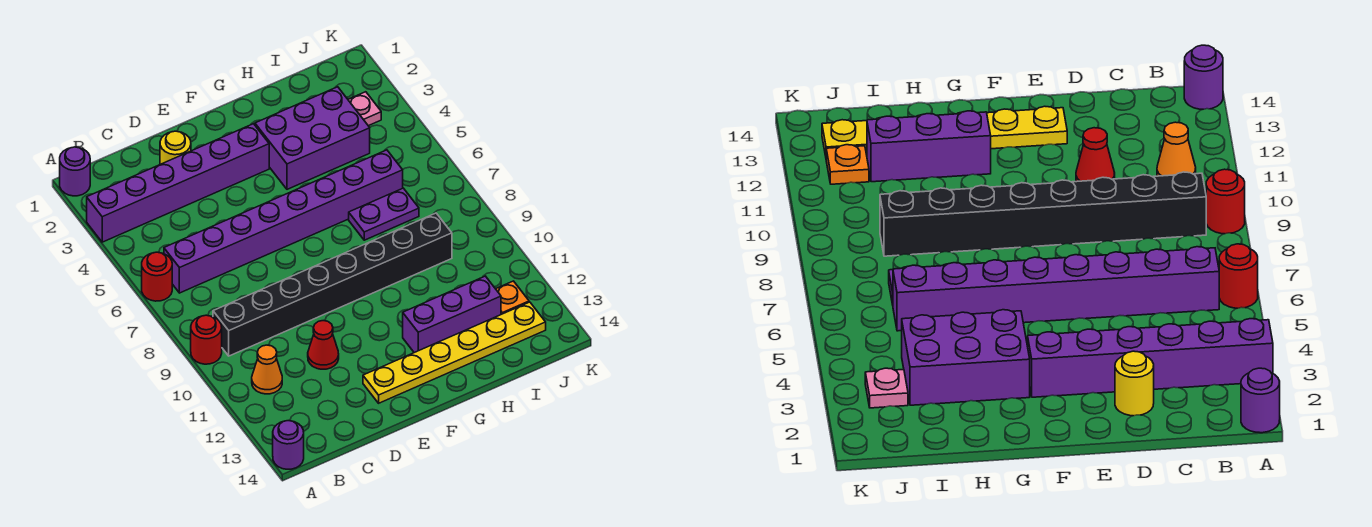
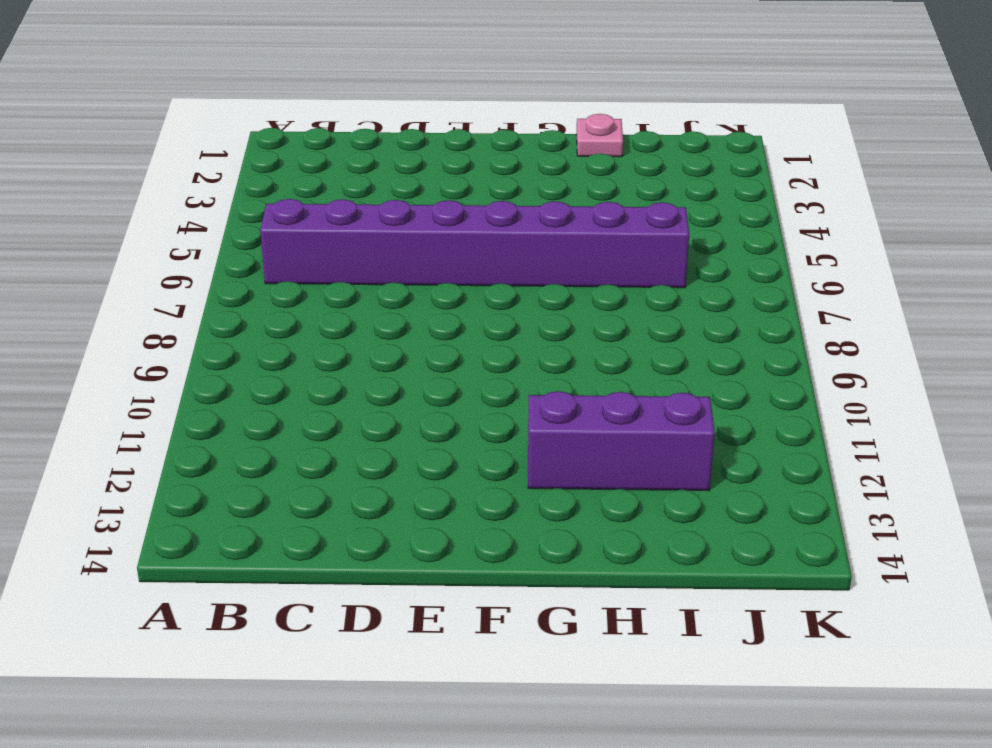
pink plate H1 level 1 -> pink plate J3 level 1
none -> purple round brick A1 level 1
none -> purple brick A3:F3 level 1
none -> red round brick A6 level 1

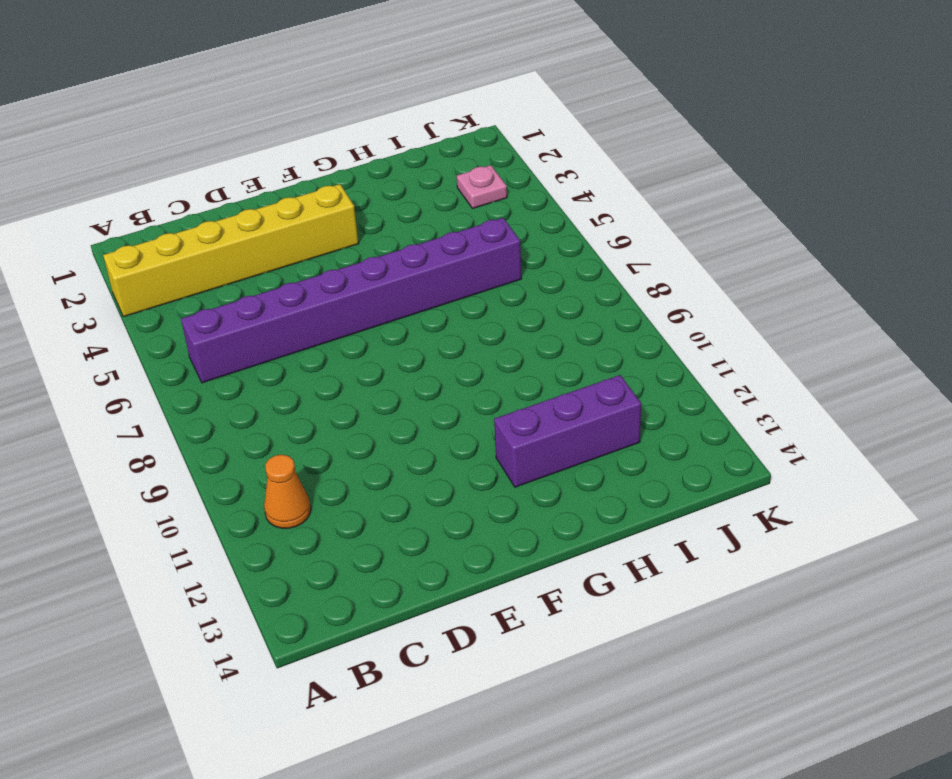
yellow brick A3:F3 level 1 -> purple brick A3:F3 level 1
none -> purple round brick A1 level 1
none -> red round brick A6 level 1
none -> red round brick A9 level 1

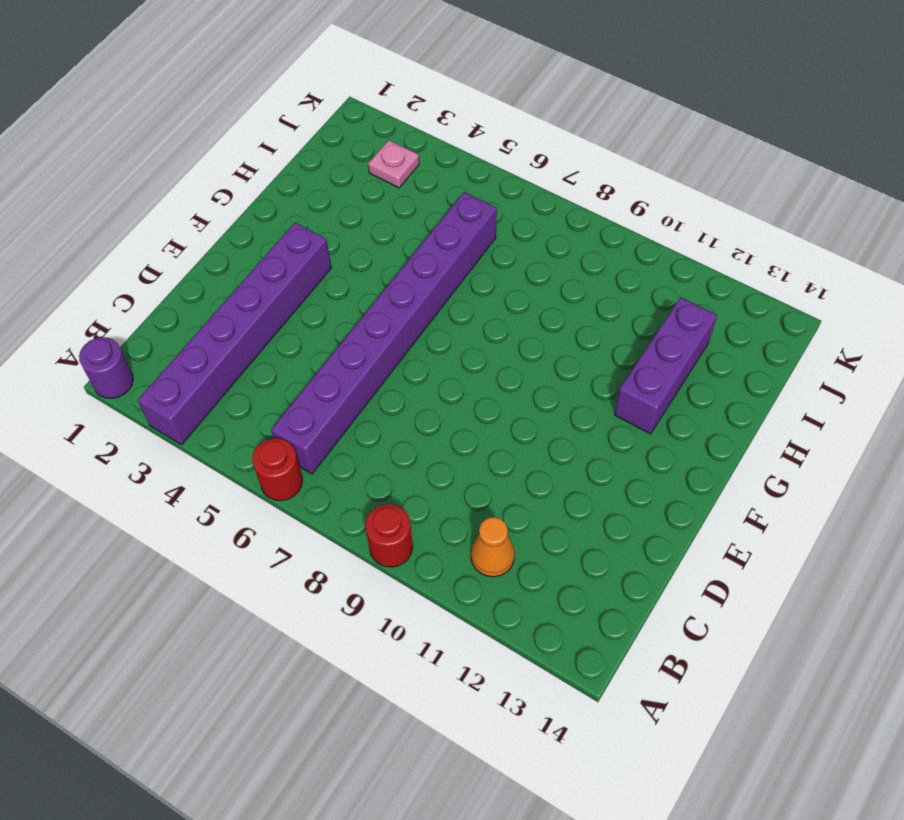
none -> purple round brick A14 level 1
none -> black brick B9:I9 level 1
none -> yellow round brick D2 level 1

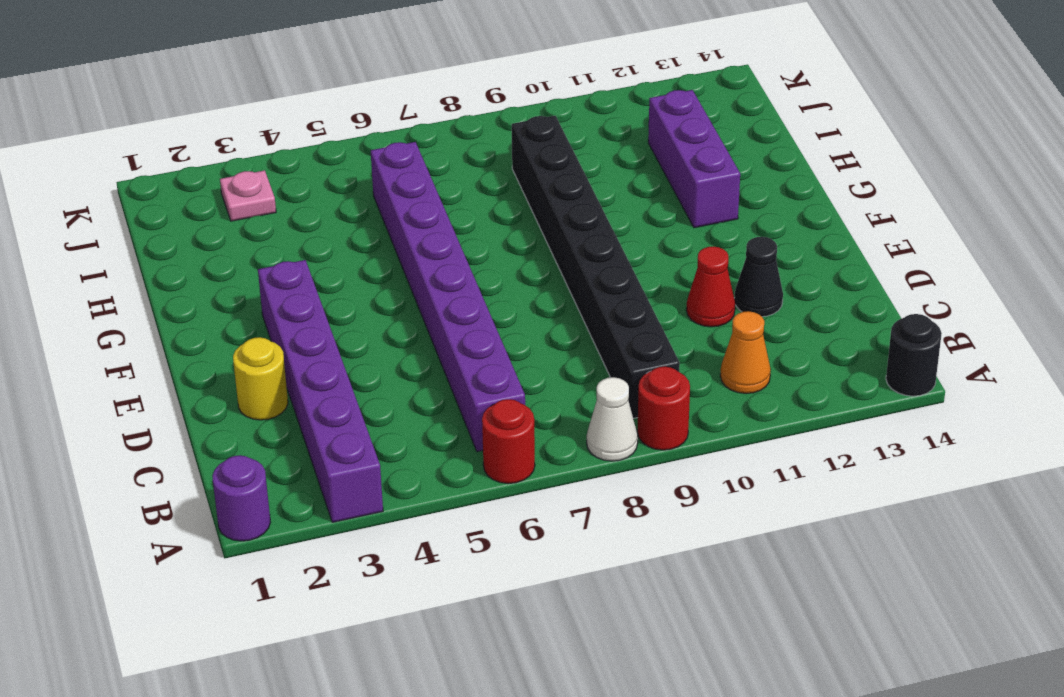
white cone A8 level 1 -> none
black round brick A14 level 1 -> purple round brick A14 level 1
black cone D12 level 1 -> none
none -> yellow plate E13:J13 level 1
none -> purple brick G3:I4 level 1
none -> purple plate H7:I7 level 1

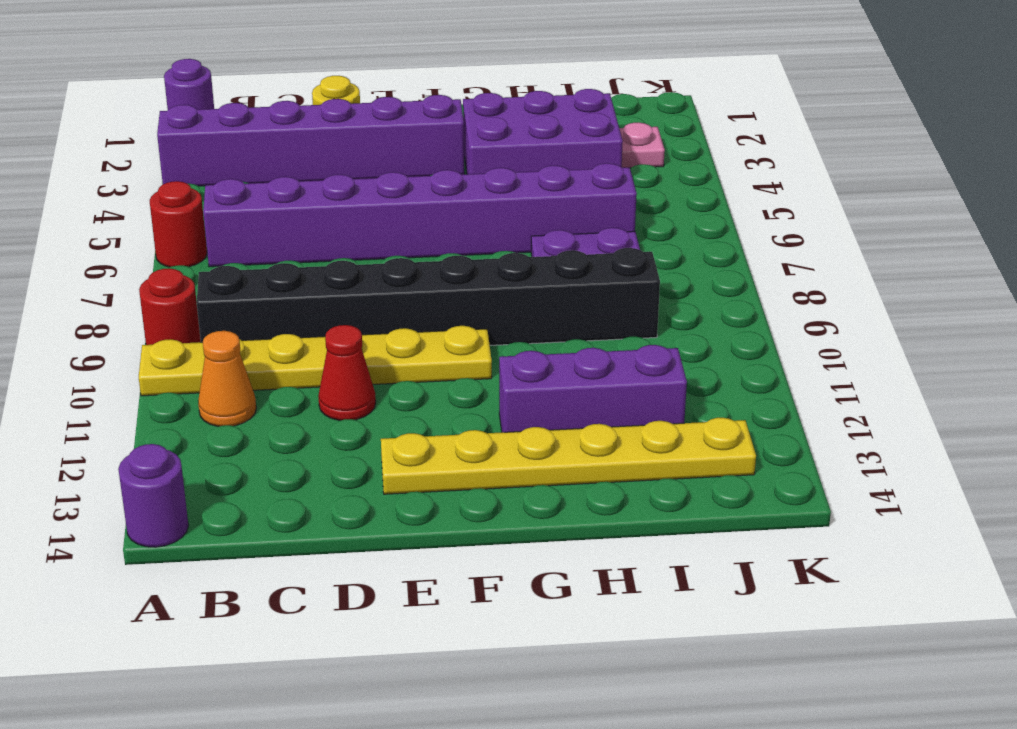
yellow plate A10:F10 level 1 -> none
none -> orange plate J12 level 1

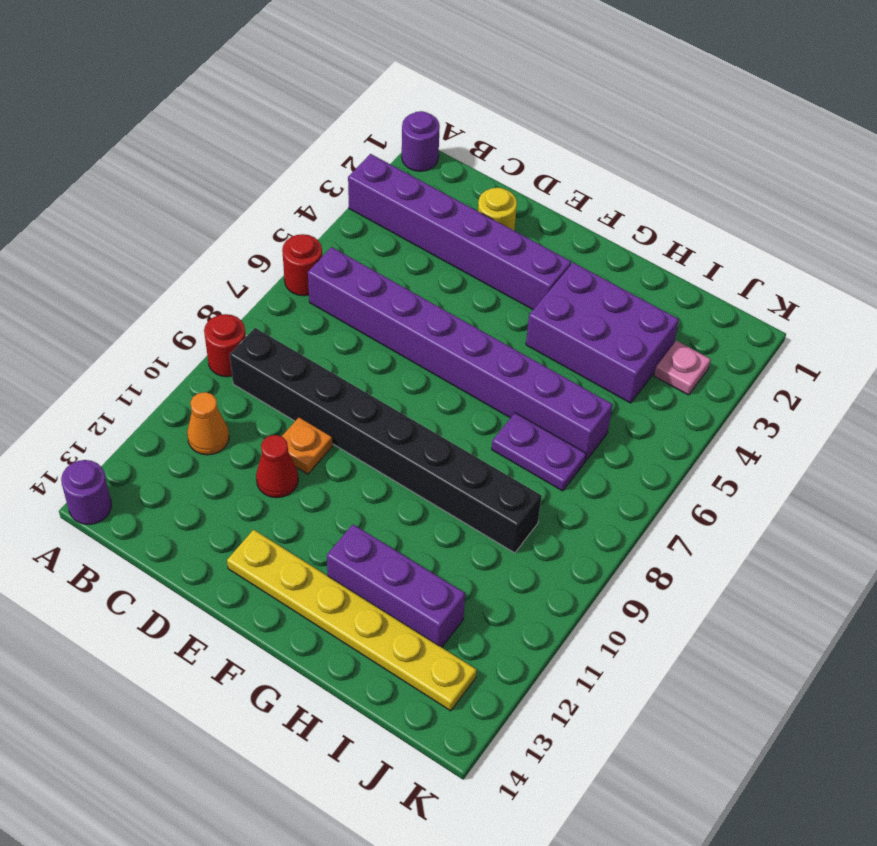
orange plate D10 level 1 -> orange plate J12 level 1

